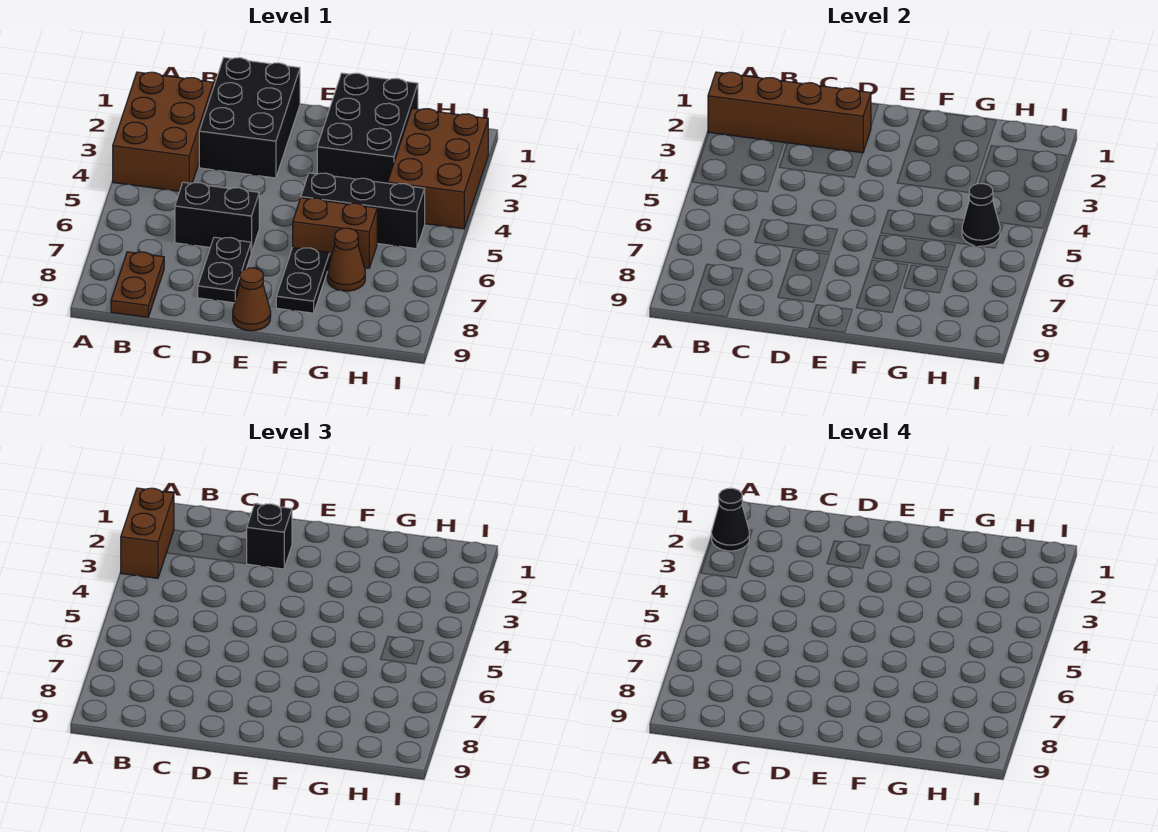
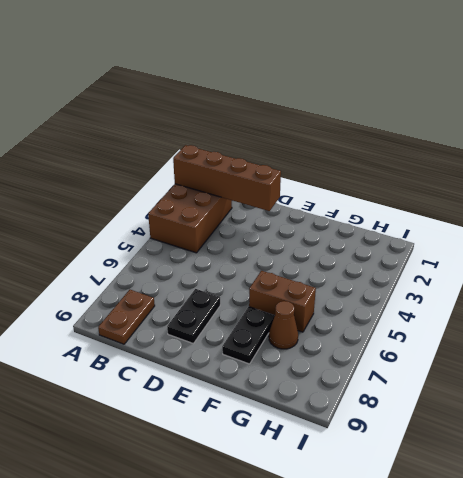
none -> black brick C1:D3 level 1
none -> black brick C6:D6 level 1
none -> brown cone E9 level 1

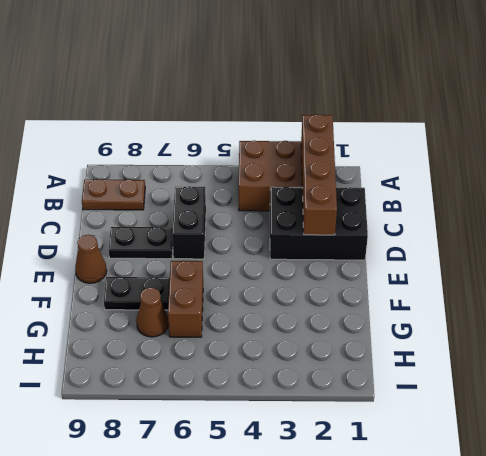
none -> black brick F1:G3 level 1
none -> black brick F5:H5 level 1
none -> brown brick H2:I4 level 1

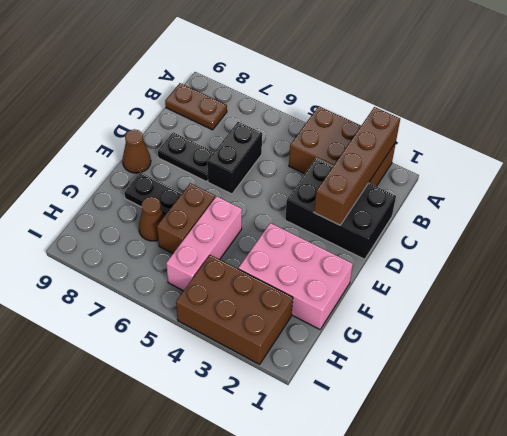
pink brick F1:G3 level 1 -> black brick F1:G3 level 1
pink brick F5:H5 level 1 -> black brick F5:H5 level 1
none -> black cone H5 level 2
none -> brown brick A2:A3 level 3
none -> black brick D2 level 3

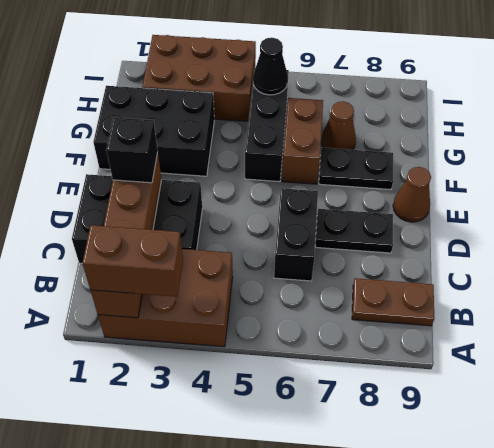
none -> black cone A2 level 4

